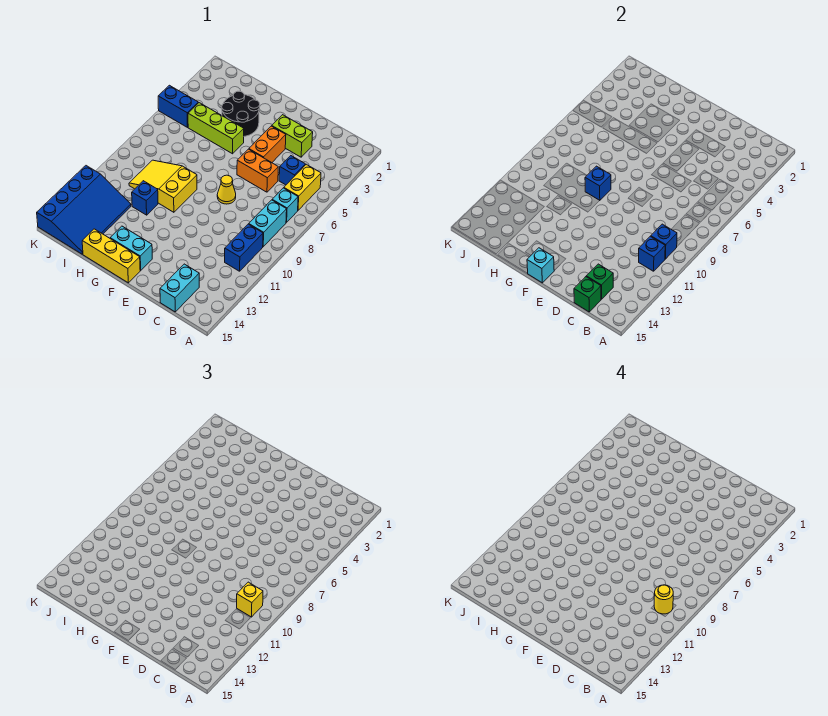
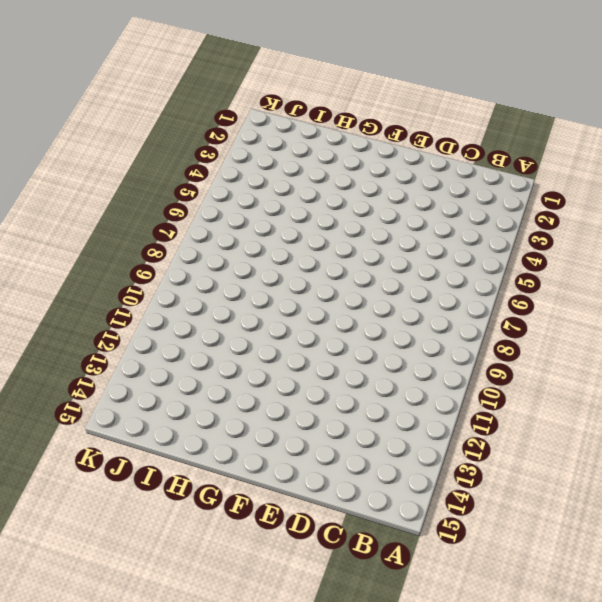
none -> yellow brick B5:B6 level 1
none -> cyan brick B7 level 1
none -> cyan brick B8:B9 level 1

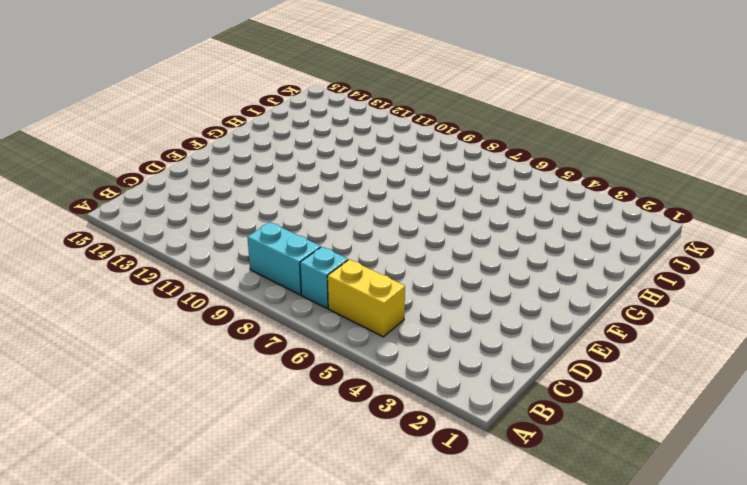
none -> blue brick B10:B11 level 1
none -> blue brick C5 level 1
none -> cyan brick C14:C15 level 1

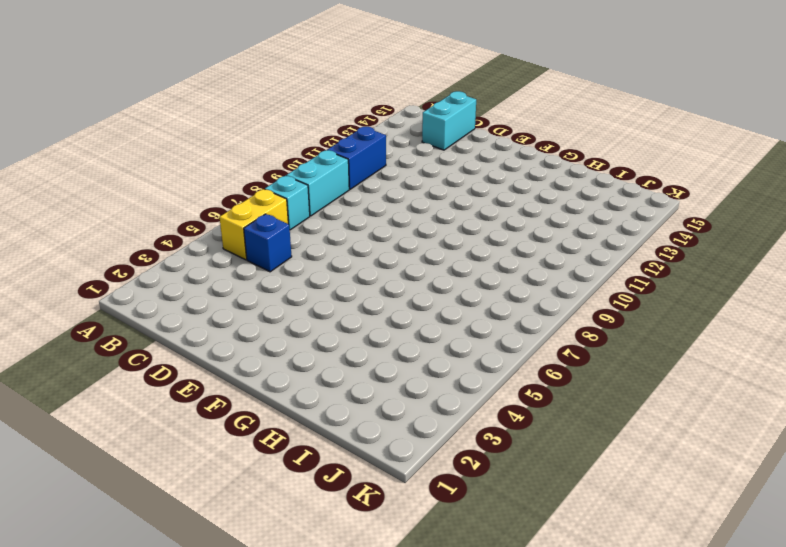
none -> lime brick D3:E3 level 1
none -> orange brick D6:E6 level 1
none -> orange brick E4:E5 level 1

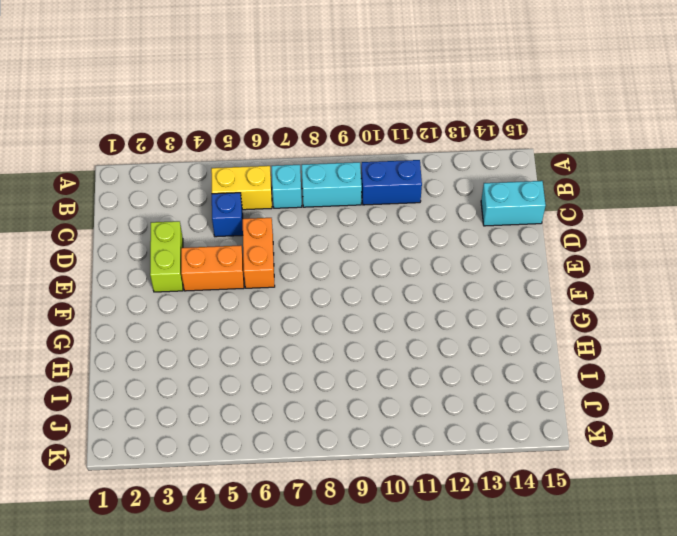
none -> yellow cone E8 level 1
none -> cyan brick F14:G14 level 1
none -> yellow brick F15:H15 level 1

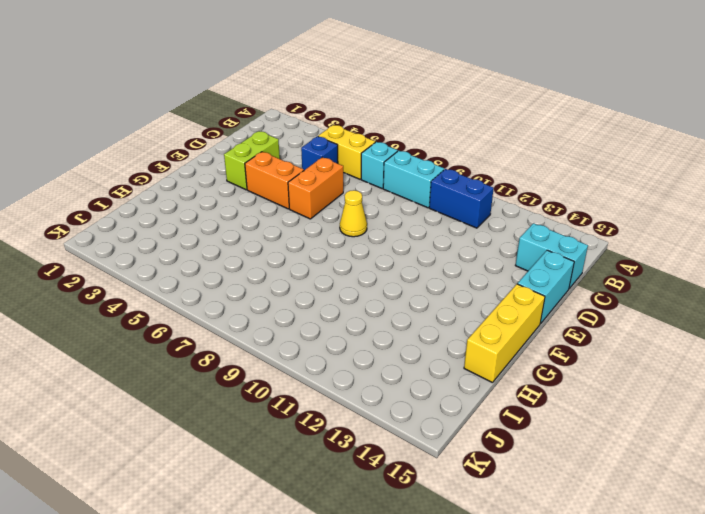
cyan brick D15:E15 level 1 -> cyan brick F14:G14 level 1
none -> black round brick G3:H4 level 1
none -> lime brick G5:I5 level 1
none -> yellow slope G9:I10 level 1 top G

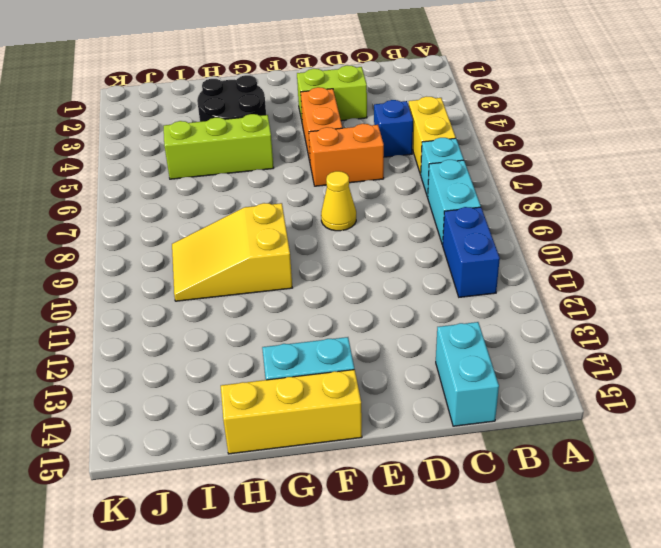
none -> blue brick H11 level 1
none -> blue slope I12:K15 level 1 top K
none -> blue brick J5:K5 level 1

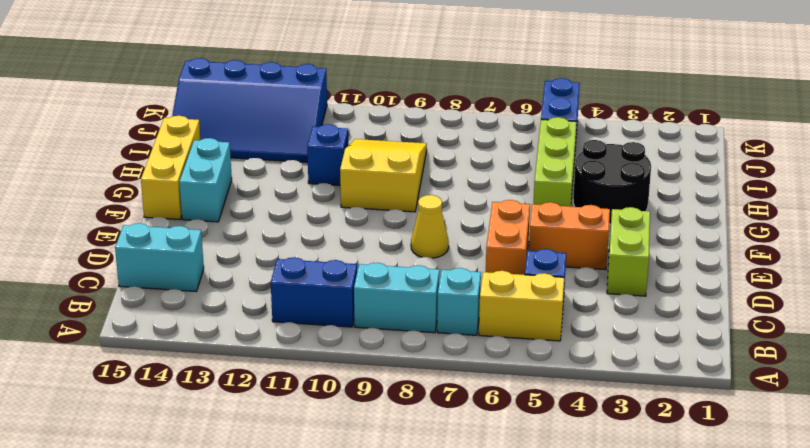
none -> blue brick B10 level 2
none -> blue brick B11 level 2
none -> green brick C14 level 2

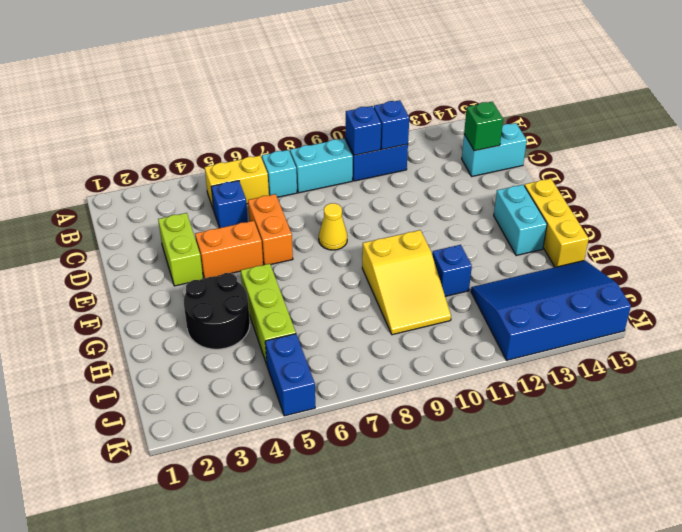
none -> green brick C15 level 2
none -> cyan brick F15 level 2
none -> blue brick G9 level 2

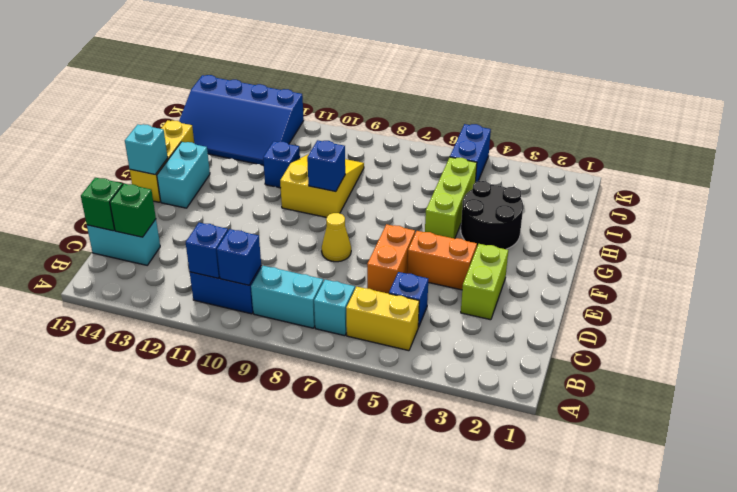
none -> yellow brick B10 level 3
none -> yellow round brick B10 level 4

